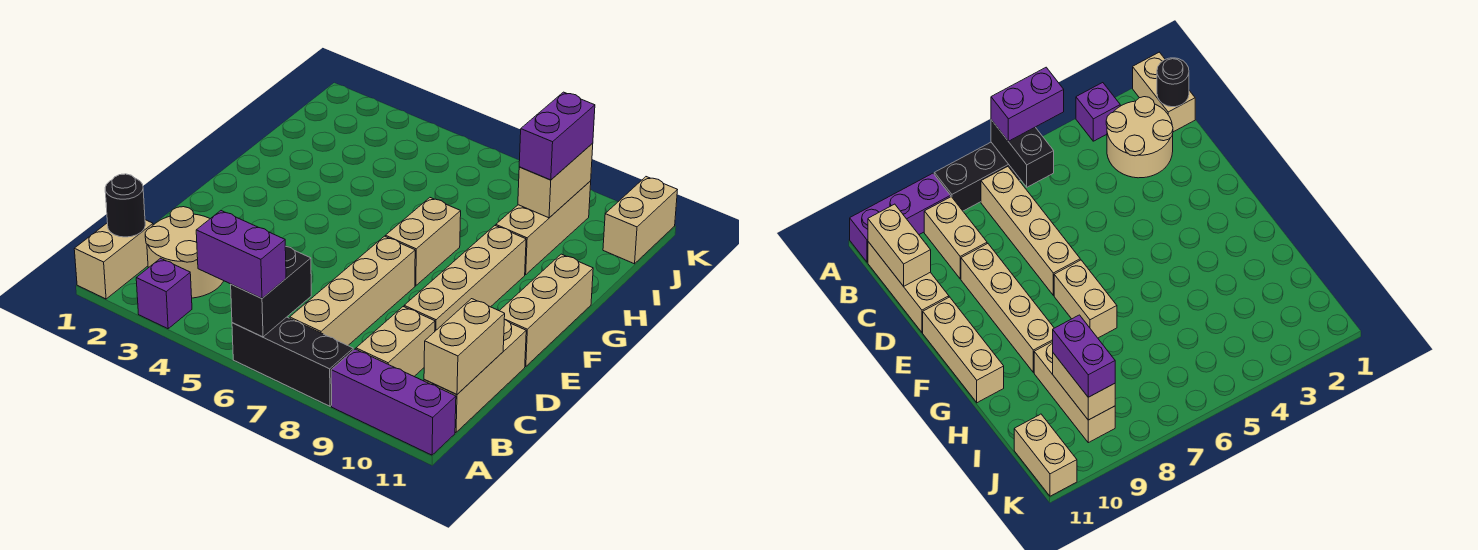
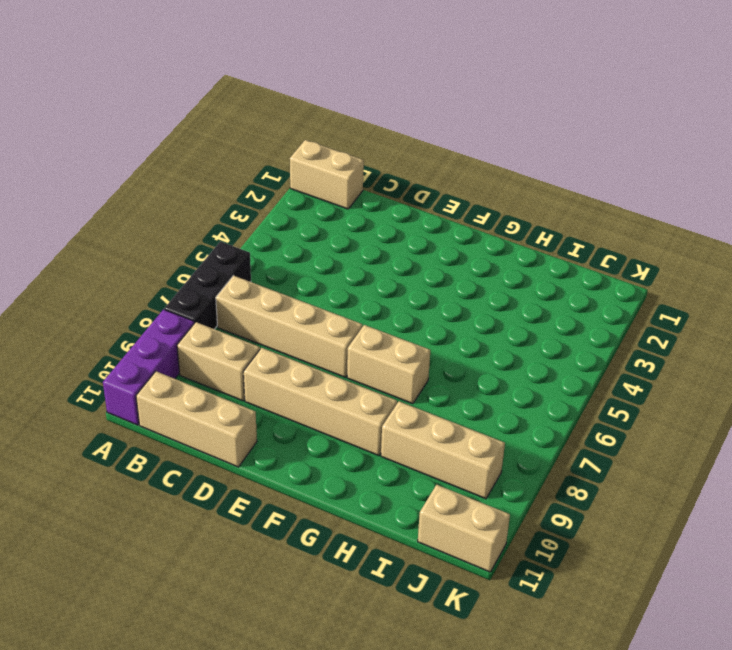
none -> purple brick A3 level 1
none -> tan round brick B2:C3 level 1
none -> tan brick E11:G11 level 1

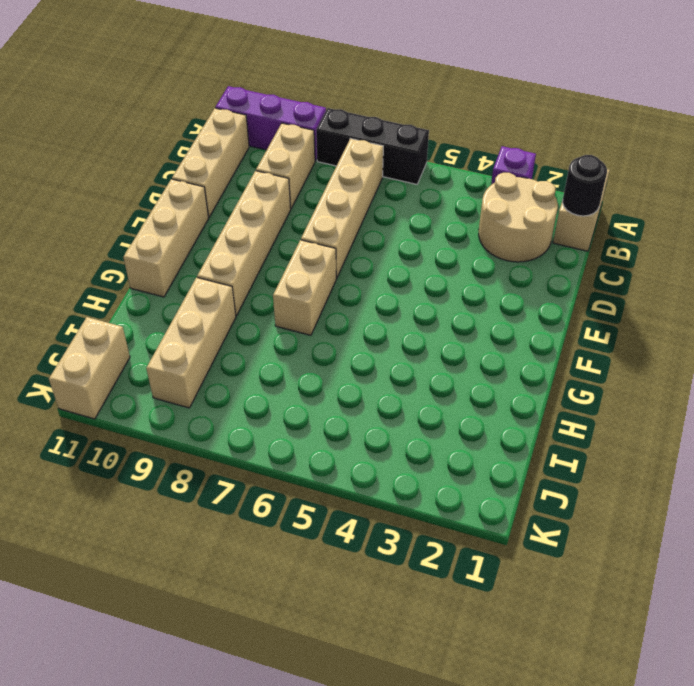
none -> black brick A6:B6 level 2
none -> tan brick B11:C11 level 2
none -> tan brick I9:J9 level 2

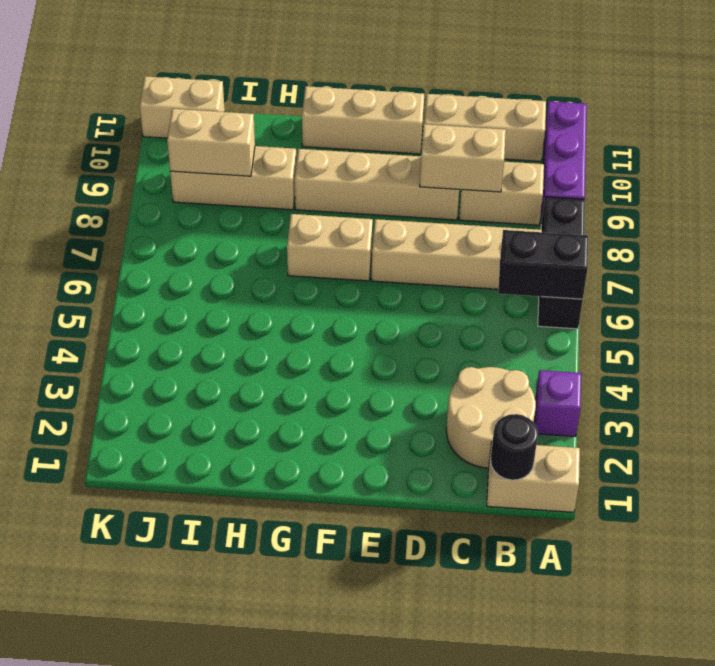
tan brick C9:D9 level 2 -> tan brick B11:C11 level 2
none -> purple brick A5:A6 level 3
none -> purple brick I9:J9 level 3

